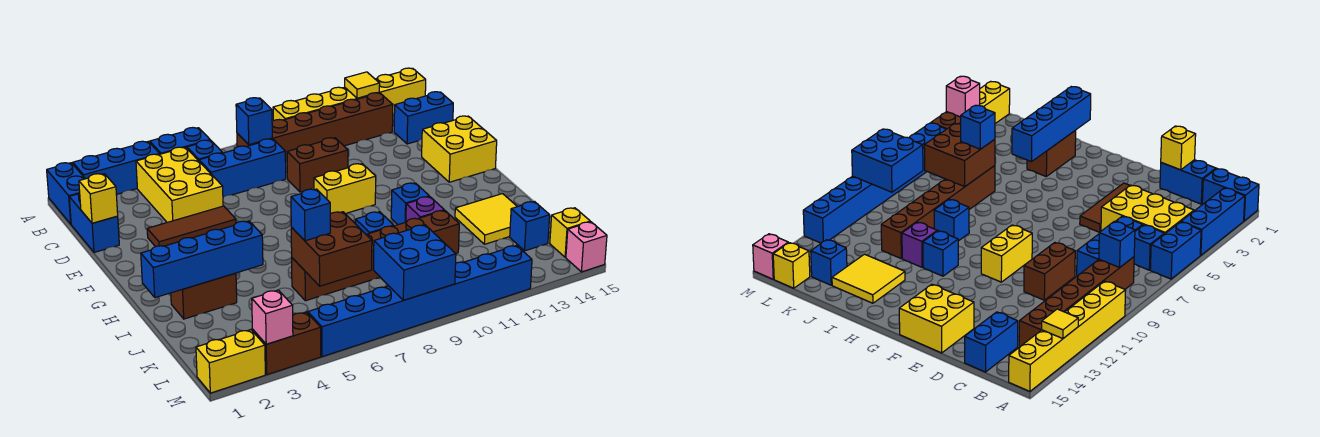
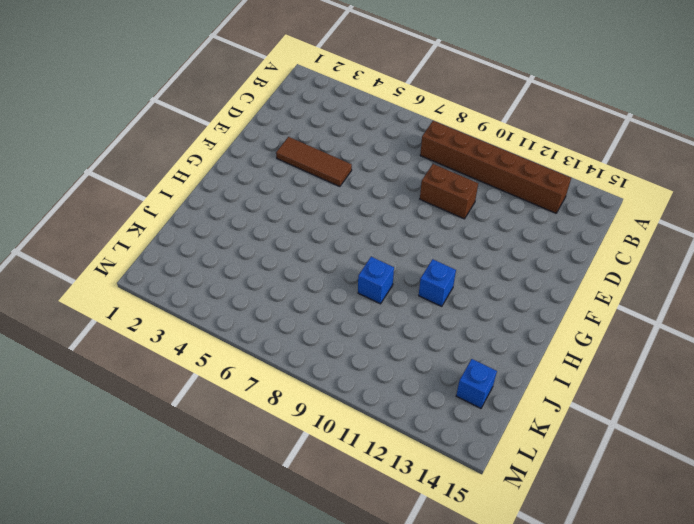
none -> blue brick A1:B1 level 1
none -> blue brick A2:A4 level 1
none -> blue brick A5:A6 level 1
none -> yellow brick A10:A15 level 1

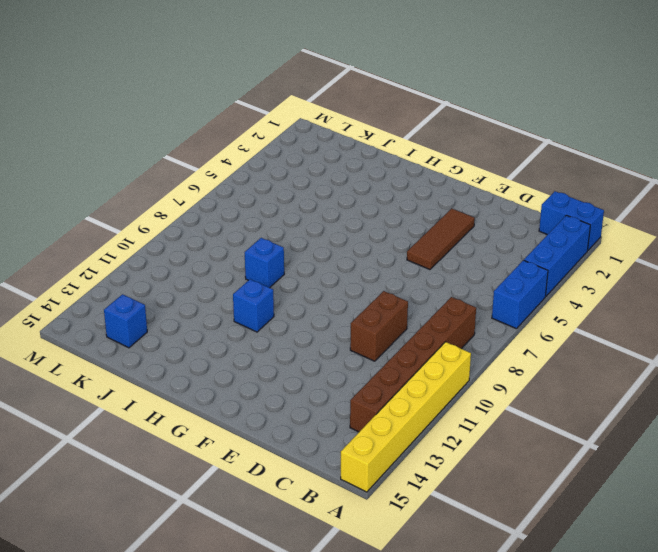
none -> yellow brick B4:D5 level 1
none -> blue brick B6 level 1
none -> blue brick C1:D1 level 1
none -> blue brick C6:C8 level 1

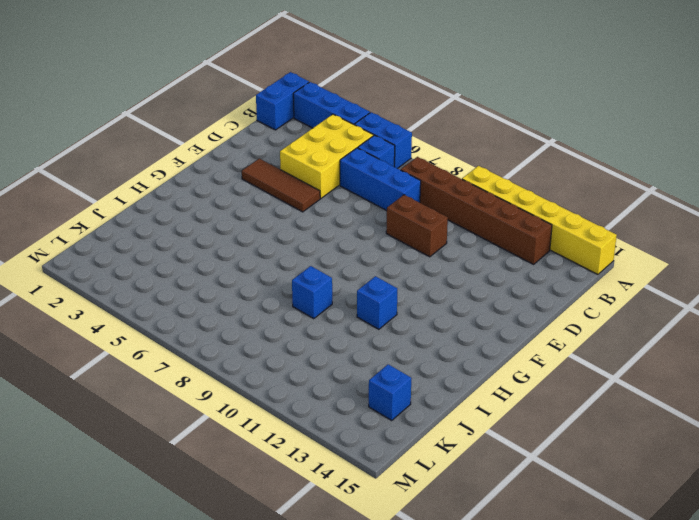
none -> blue brick C1:D1 level 1
none -> blue brick C14:C15 level 1
none -> yellow brick E14:F15 level 1
none -> yellow brick F9:F10 level 1

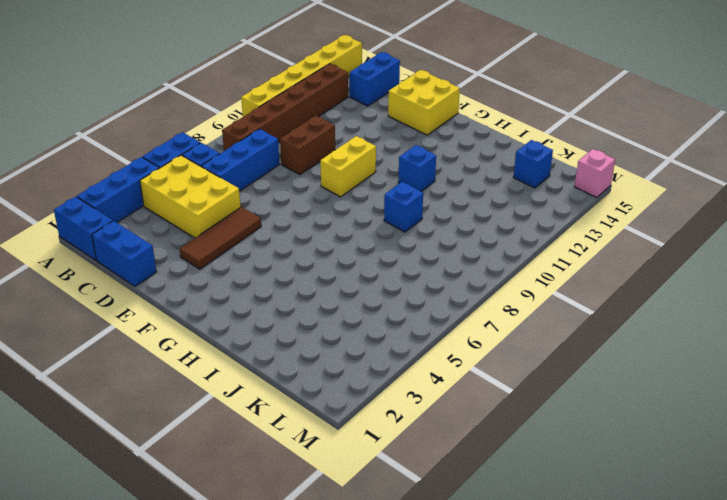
none -> brown brick I2:I3 level 1
none -> purple brick I11 level 1
none -> yellow tile I13:J14 level 1
none -> brown brick J6:J11 level 1

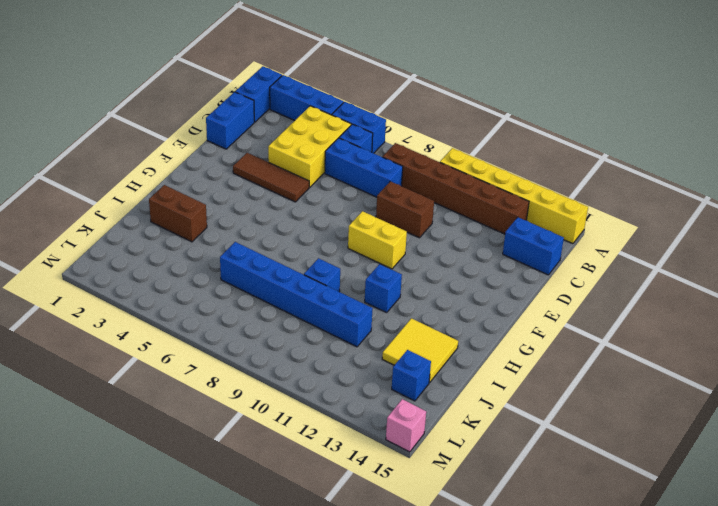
blue brick J6:J11 level 1 -> brown brick J6:J11 level 1
none -> yellow brick E14:F15 level 1
none -> purple brick I11 level 1
none -> yellow brick L15 level 1
none -> yellow brick M1:M2 level 1

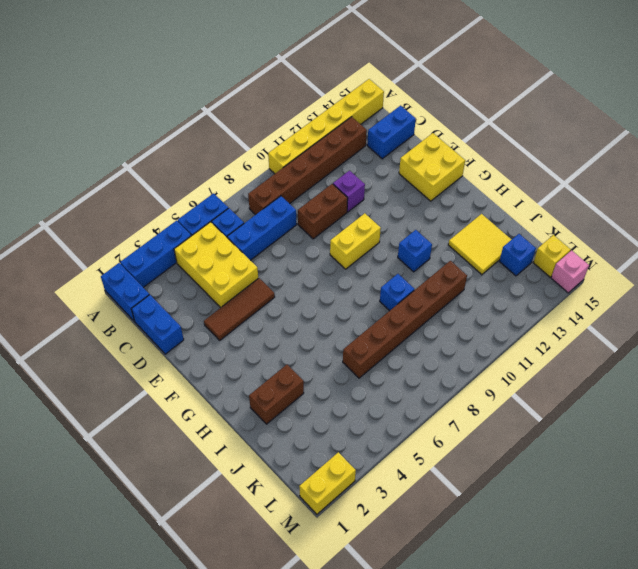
purple brick D11 level 1 -> purple brick I11 level 1
none -> brown brick M3:M4 level 1
none -> blue brick M5:M12 level 1
none -> yellow tile A13 level 2
none -> blue brick B8 level 2

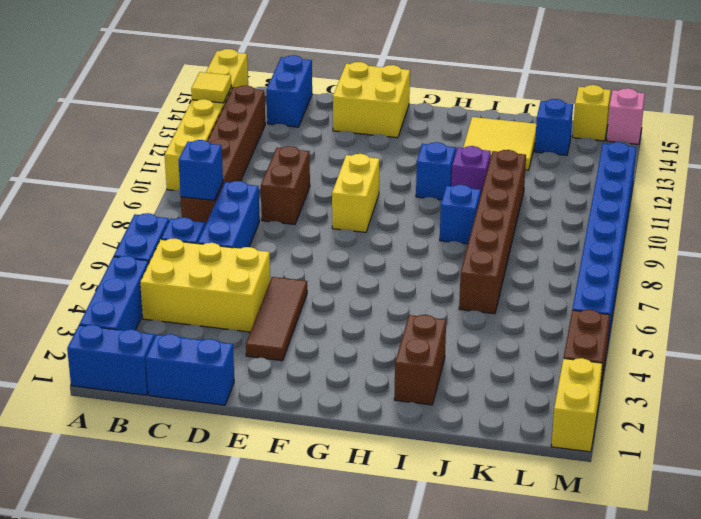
none -> yellow brick D1 level 2
none -> blue brick I1:I4 level 2
none -> brown brick J6:K7 level 2
none -> blue brick L8:M9 level 2

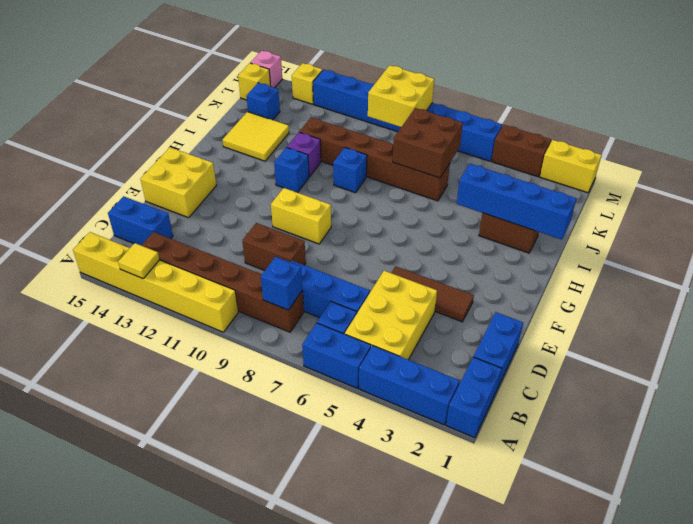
yellow brick L8:M9 level 2 -> blue brick L8:M9 level 2
yellow brick M13 level 1 -> yellow brick D1 level 2
none -> pink brick M3 level 2
none -> blue brick J6 level 3

